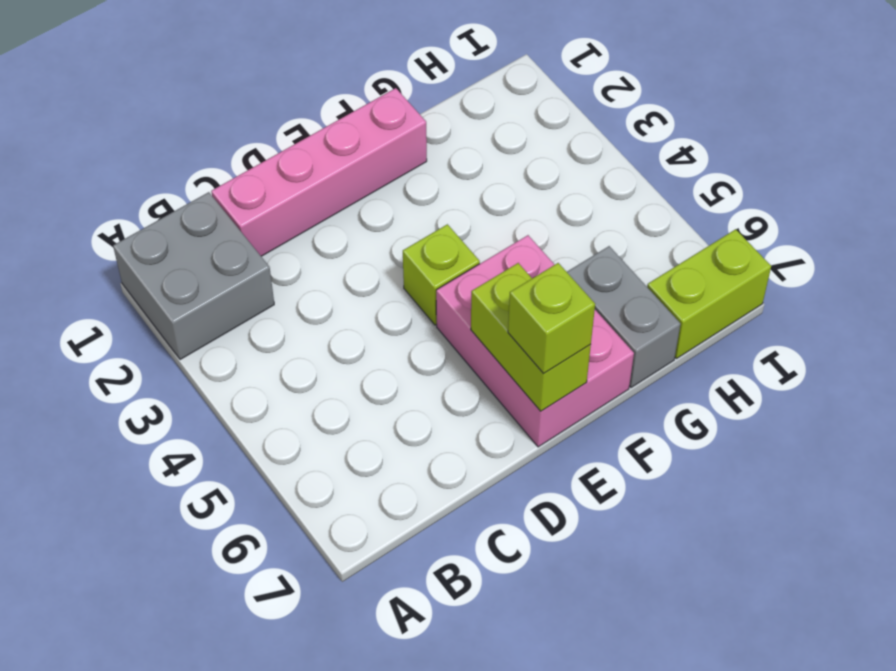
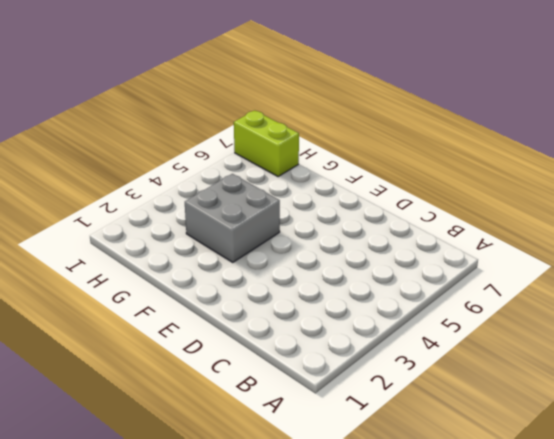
grey brick F3:G4 level 1 -> grey brick A1:B2 level 1
none -> pink brick C1:F1 level 1
none -> lime brick E4 level 1

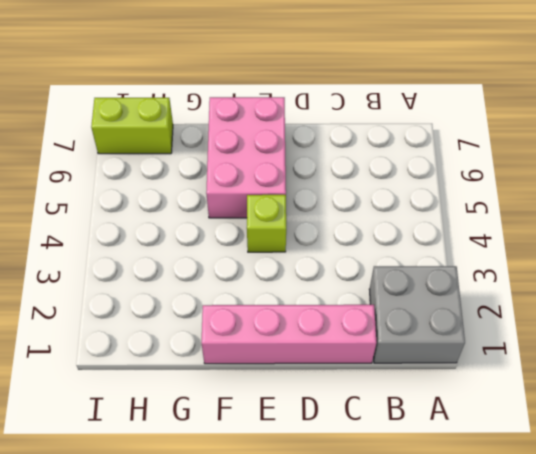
none -> grey brick G6:G7 level 1
none -> lime brick E6:E7 level 2

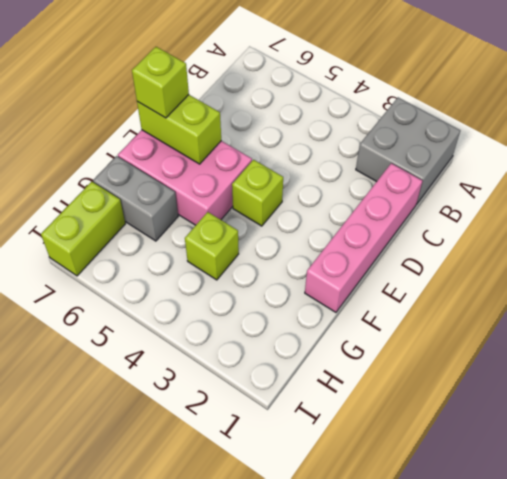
lime brick G4 level 1 -> none

